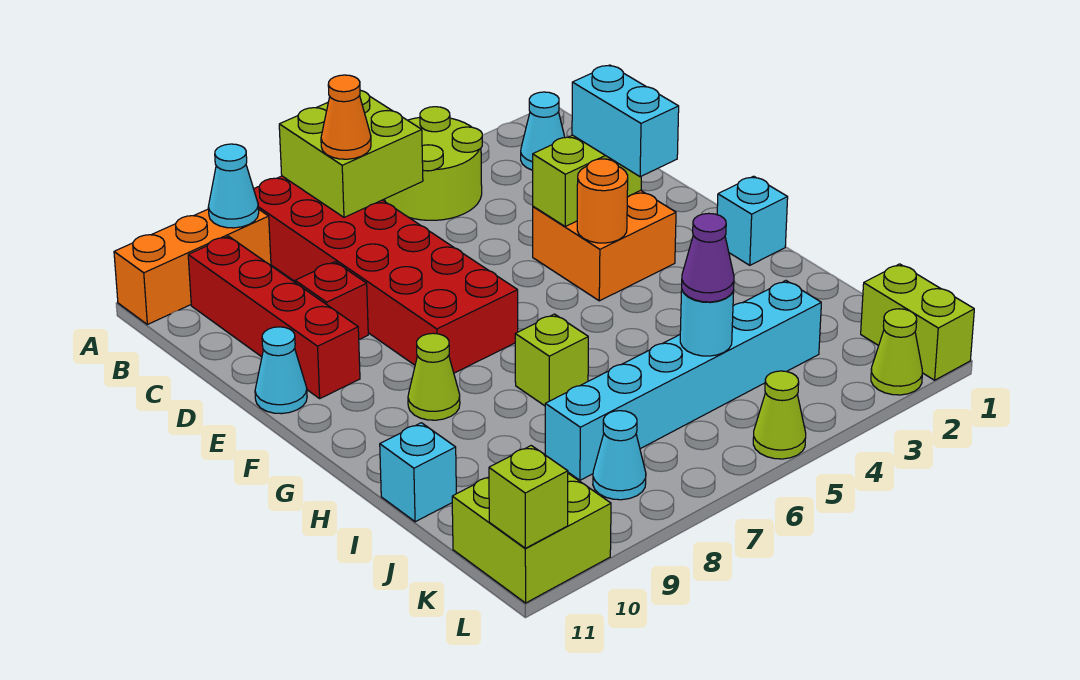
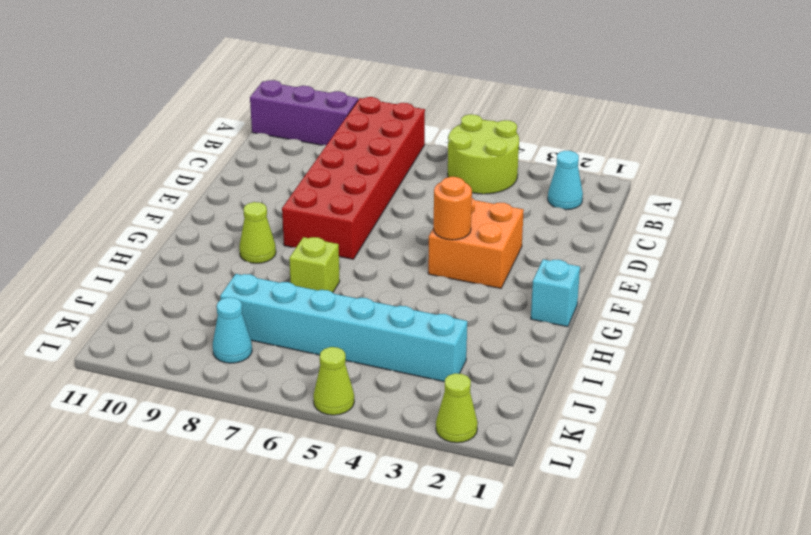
purple brick A9:A11 level 1 -> orange brick A9:A11 level 1
none -> red brick B10:E10 level 1
none -> red brick D9 level 1
none -> cyan cone E11 level 1

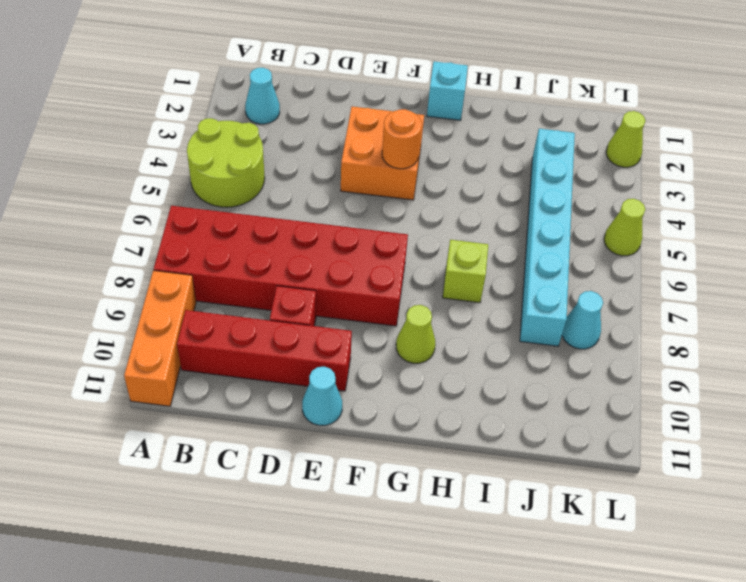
none -> cyan brick I11 level 1
none -> lime brick K1:L1 level 1
none -> lime brick K10:L11 level 1

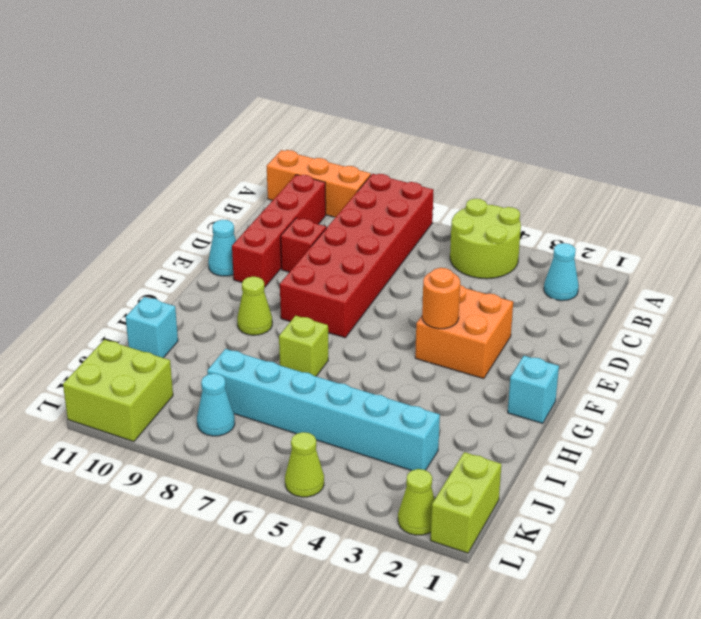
none -> lime brick A6:B7 level 2
none -> cyan cone A9 level 2
none -> lime brick E3:E4 level 2

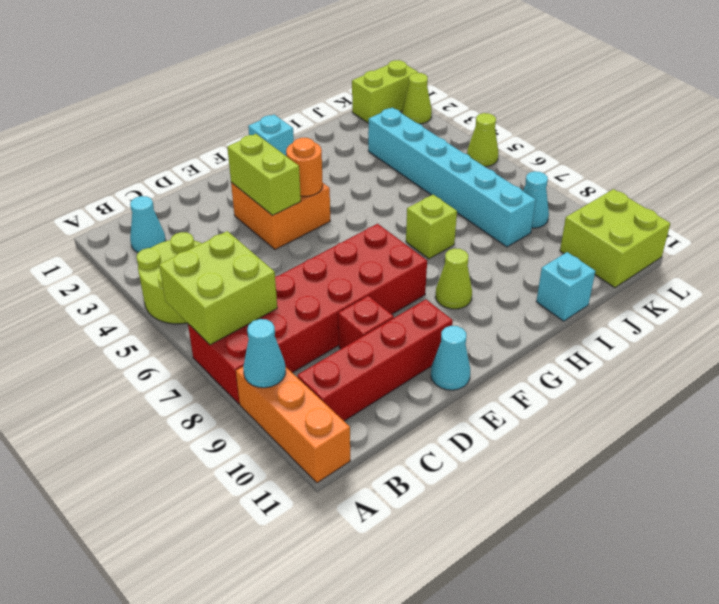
none -> cyan round brick J5 level 2
none -> lime brick L11 level 2
none -> orange cone B7 level 3

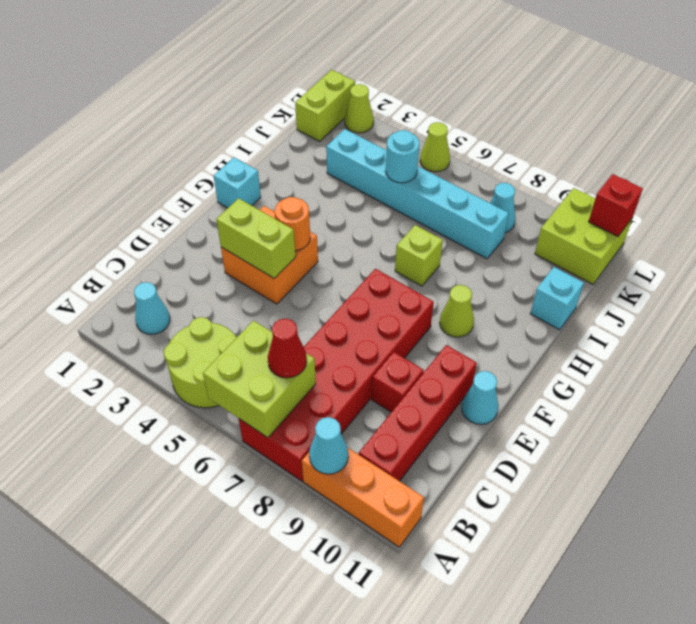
red cone B7 level 3 -> orange cone B7 level 3
red brick L11 level 2 -> lime brick L11 level 2
none -> cyan brick E3:F3 level 3
none -> purple cone J5 level 3

